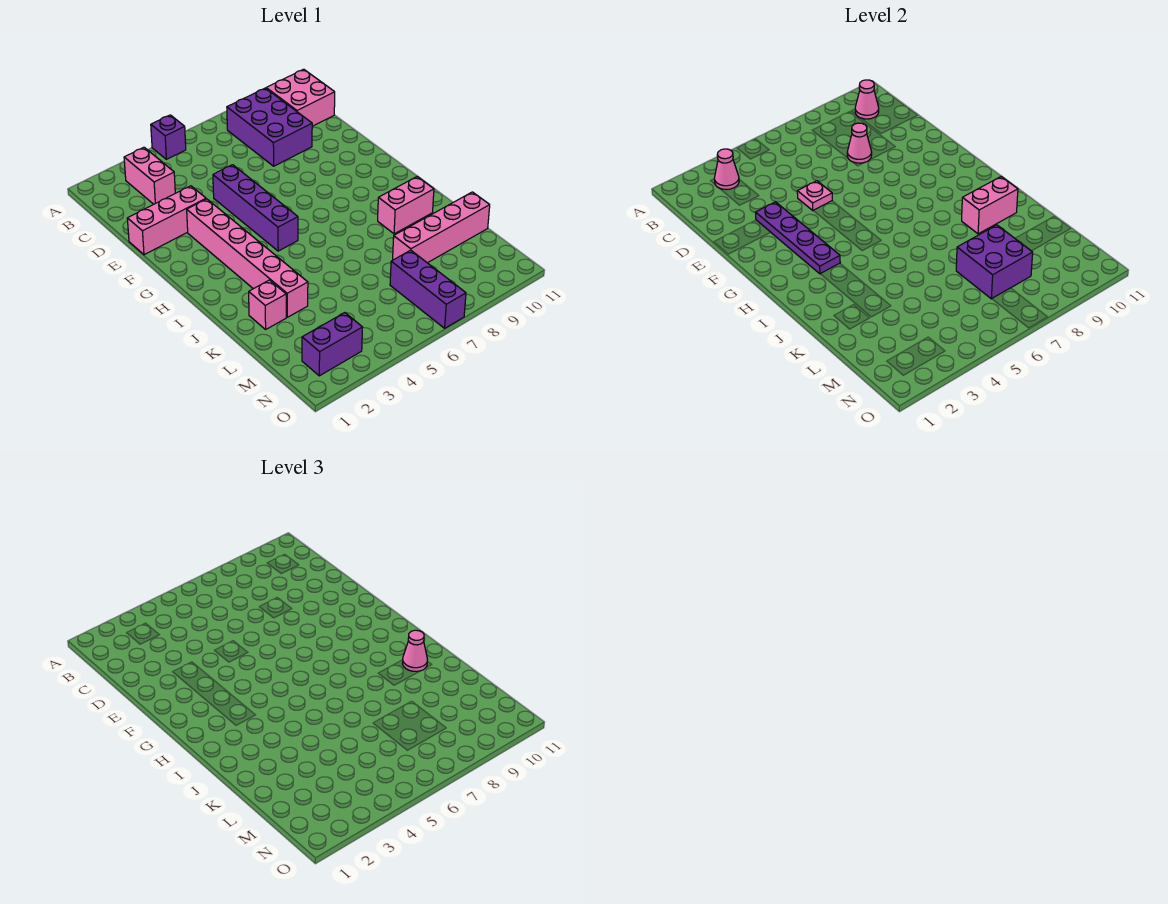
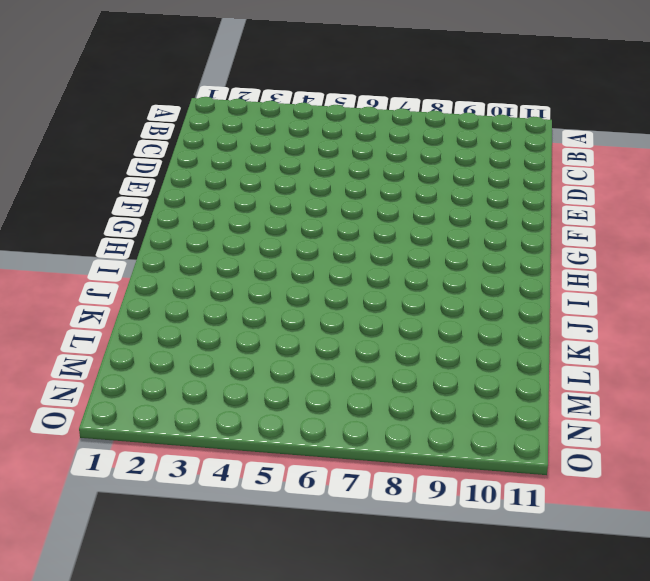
none -> purple brick A5 level 1
none -> pink brick B3:C3 level 1
none -> purple brick B8:D9 level 1

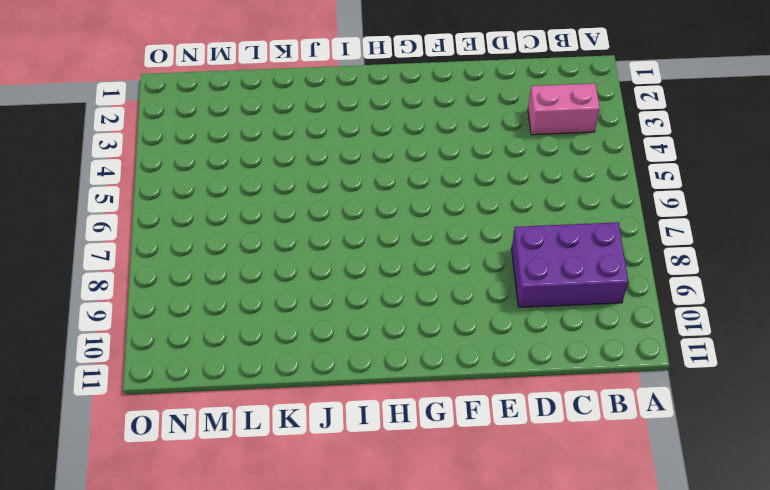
none -> purple brick A5 level 1
none -> pink brick B10:C11 level 1
none -> pink brick E1:E3 level 1

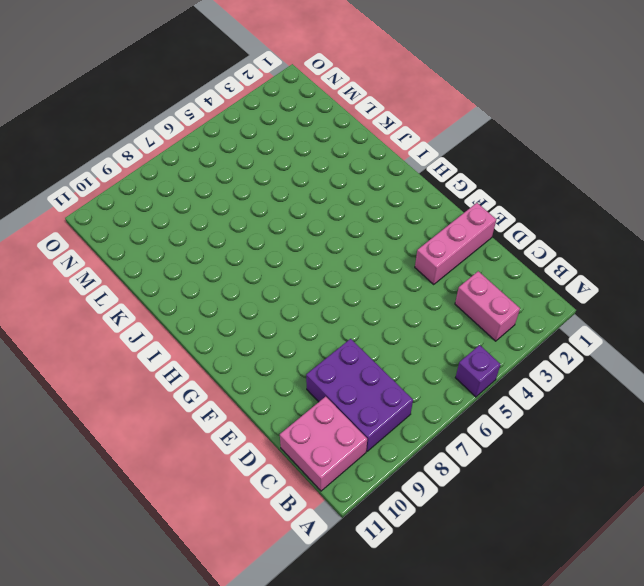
none -> purple brick E5:H5 level 1
none -> pink brick F3:K3 level 1
none -> pink brick J9:J10 level 1

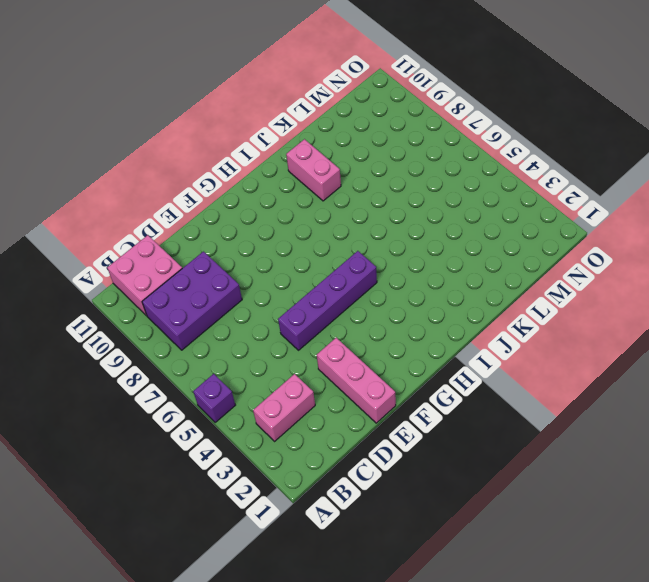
none -> pink brick F3:K3 level 1
none -> pink brick K2 level 1
none -> pink brick L8:L11 level 1

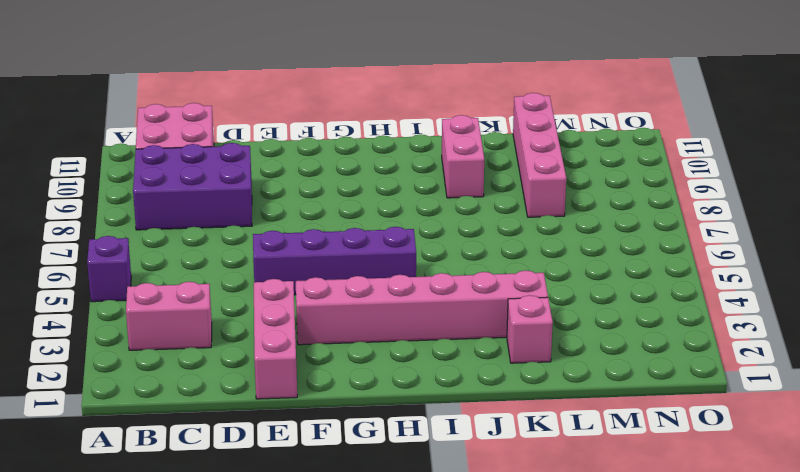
none -> purple brick M7:O7 level 1
none -> purple brick N2:N3 level 1
none -> pink cone B3 level 2

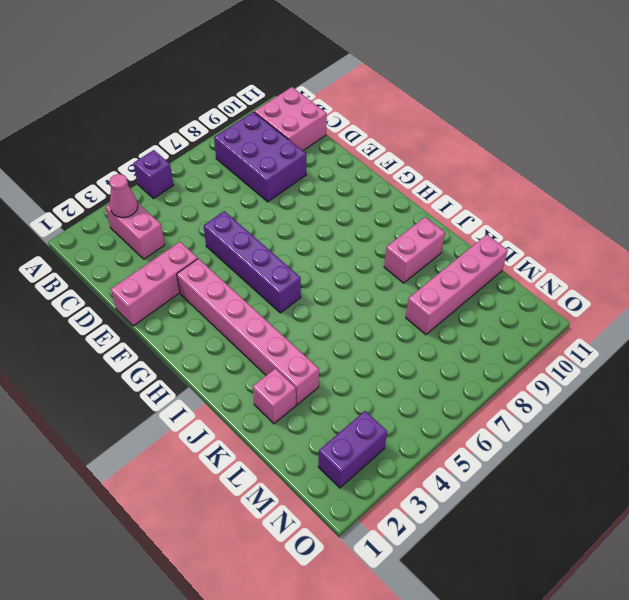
none -> purple brick M7:O7 level 1
none -> pink cone B10 level 2
none -> pink cone D8 level 2

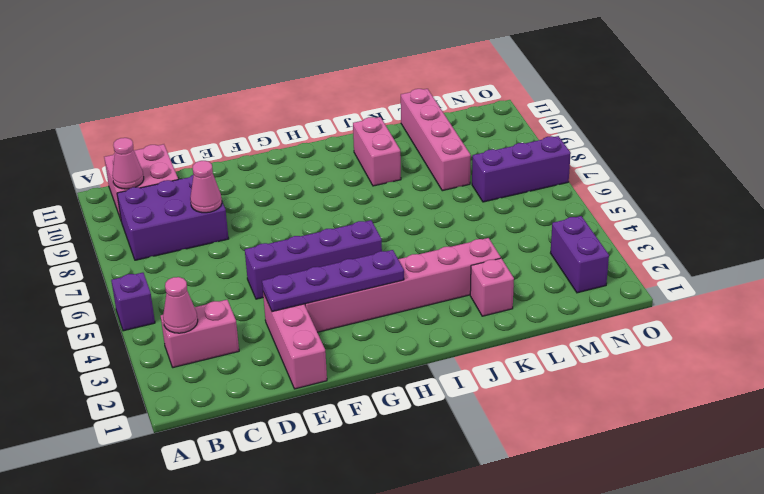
none -> pink plate E5 level 2
none -> pink brick J9:J10 level 2
none -> purple brick L7:M8 level 2

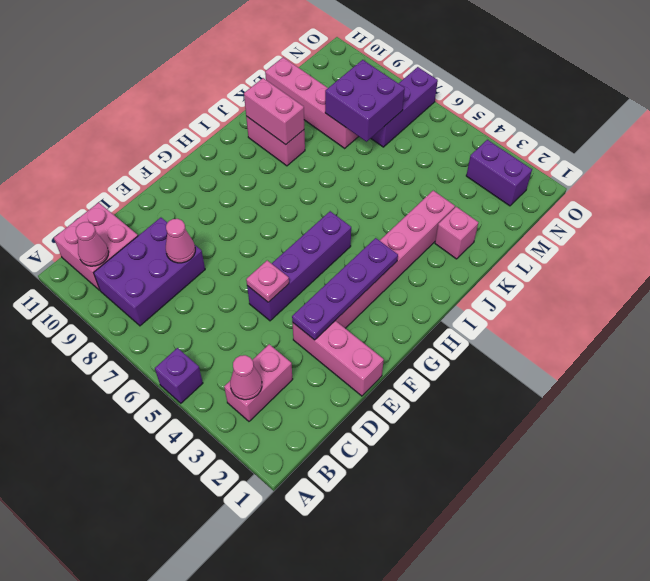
none -> pink cone J10 level 3

